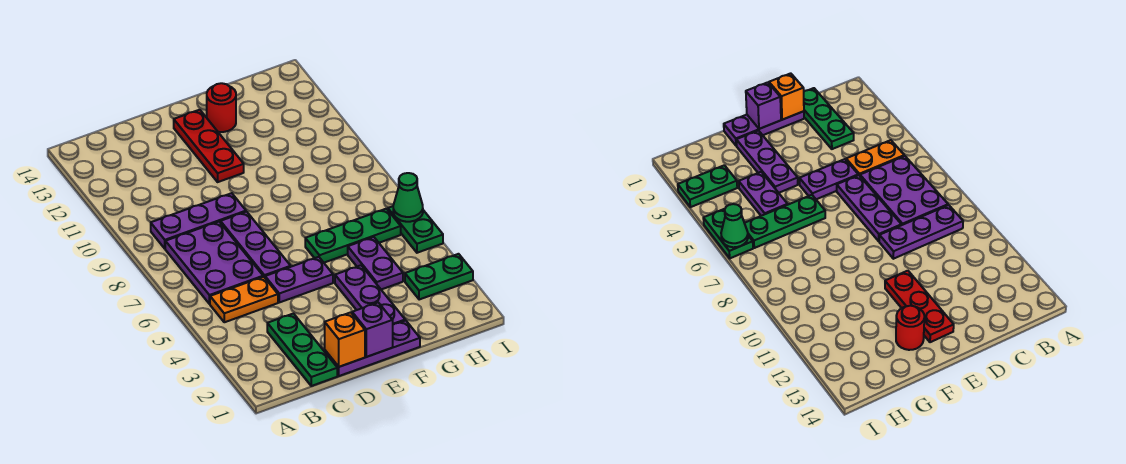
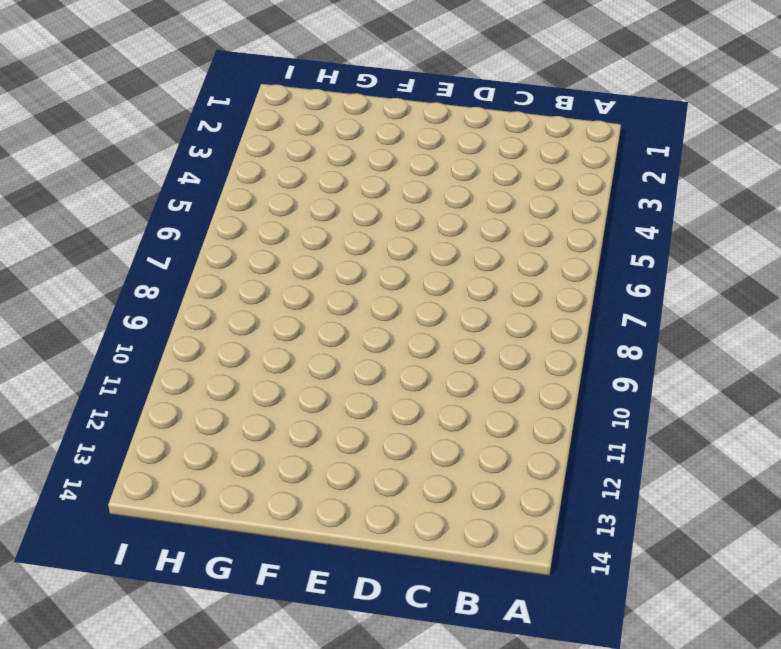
none -> orange plate B5:C5 level 1
none -> purple plate B6:C8 level 1
none -> purple plate B9:D9 level 1

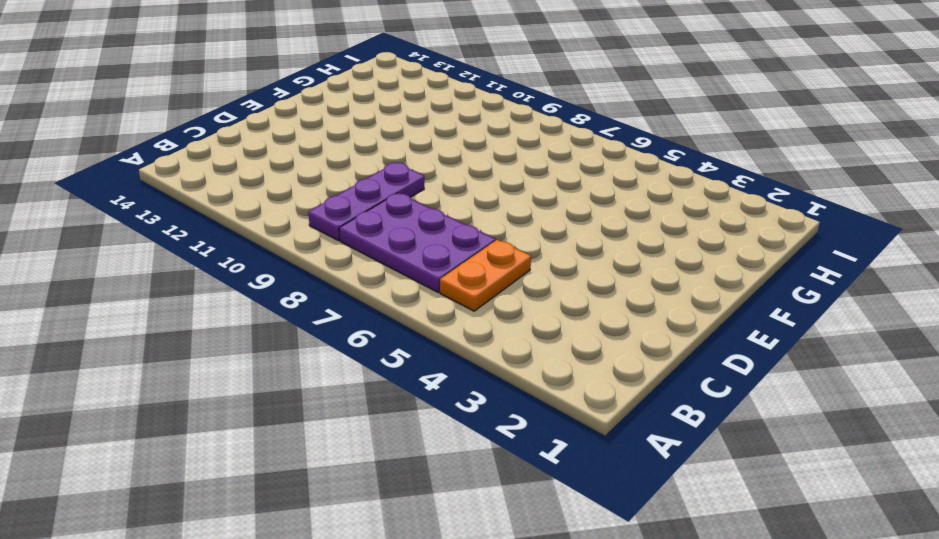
none -> green plate C1:C3 level 1
none -> purple plate D1:F1 level 1
none -> purple plate D5:E5 level 1

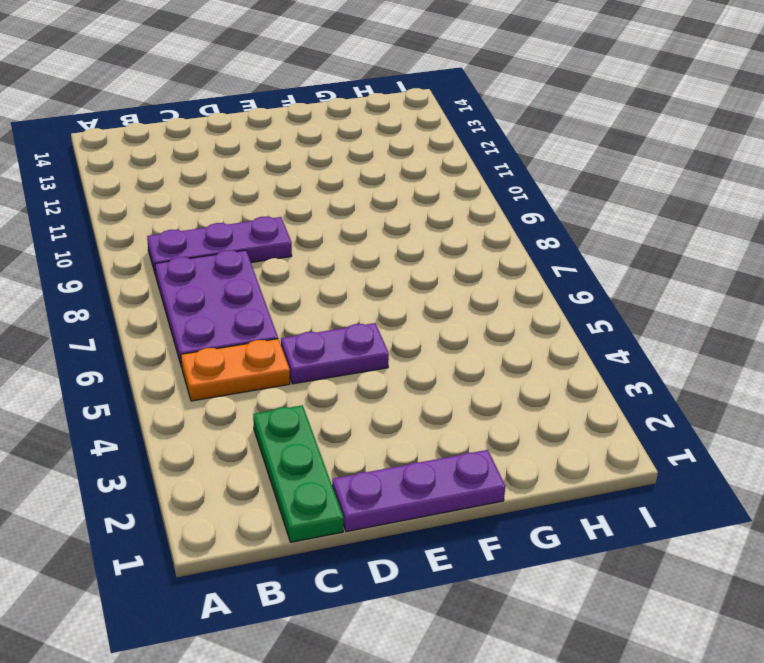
none -> purple plate D6:D8 level 1
none -> red plate E11:E13 level 1
none -> purple plate F2:F4 level 1

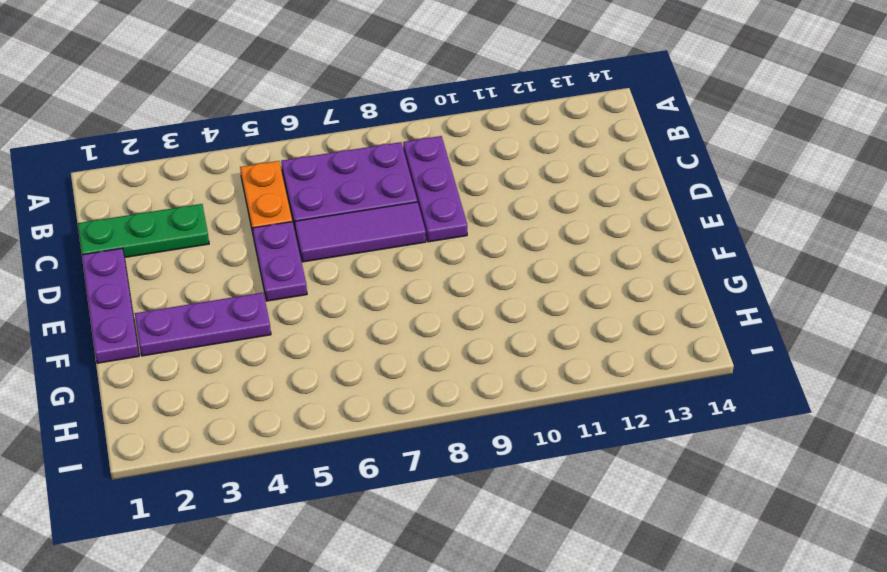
purple tile D6:D8 level 1 -> purple plate D6:D8 level 1
none -> red plate E11:E13 level 1
none -> green plate F6:H6 level 1
none -> red round brick F13 level 1

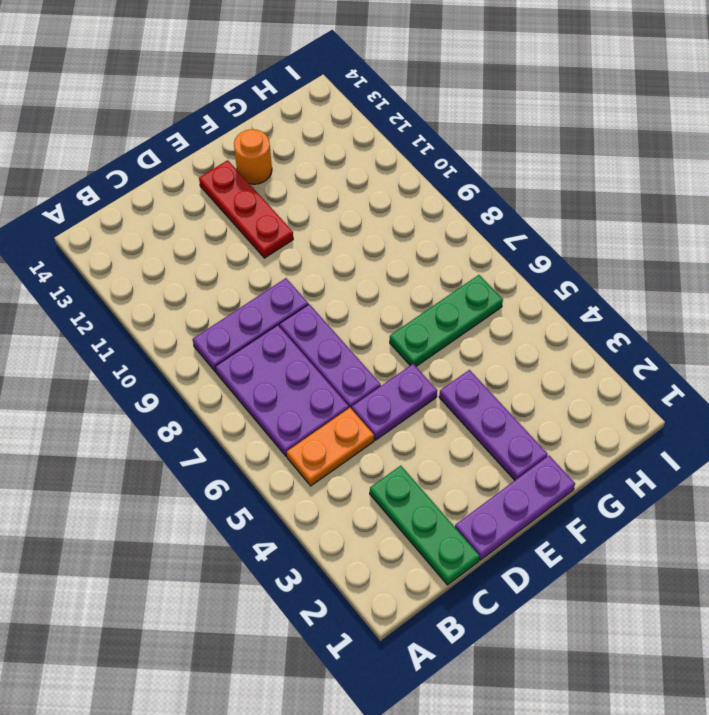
orange round brick F13 level 1 -> red round brick F13 level 1
none -> purple plate G4:G5 level 1
none -> green plate H3:I3 level 1
none -> green plate I5:I6 level 1

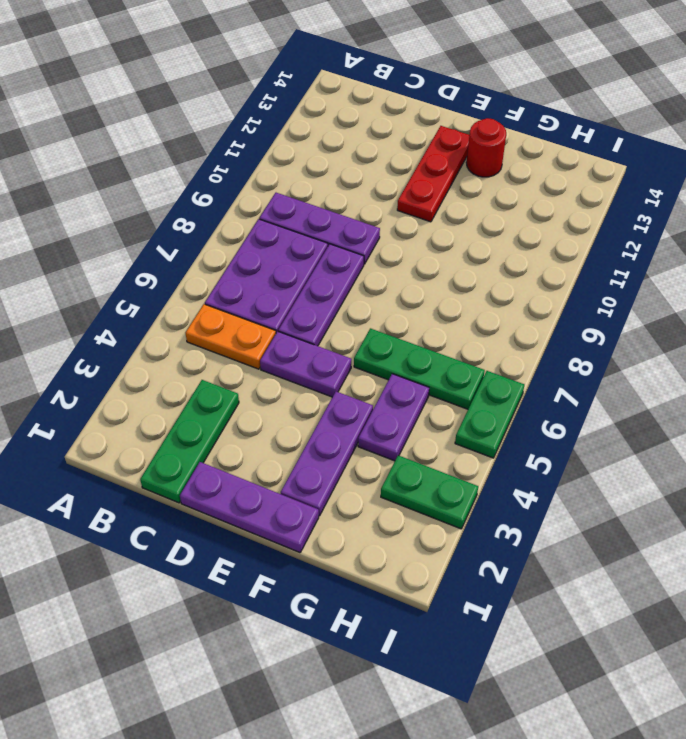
none -> orange brick D1 level 2
none -> purple brick E1 level 2
none -> green cone I6 level 2

